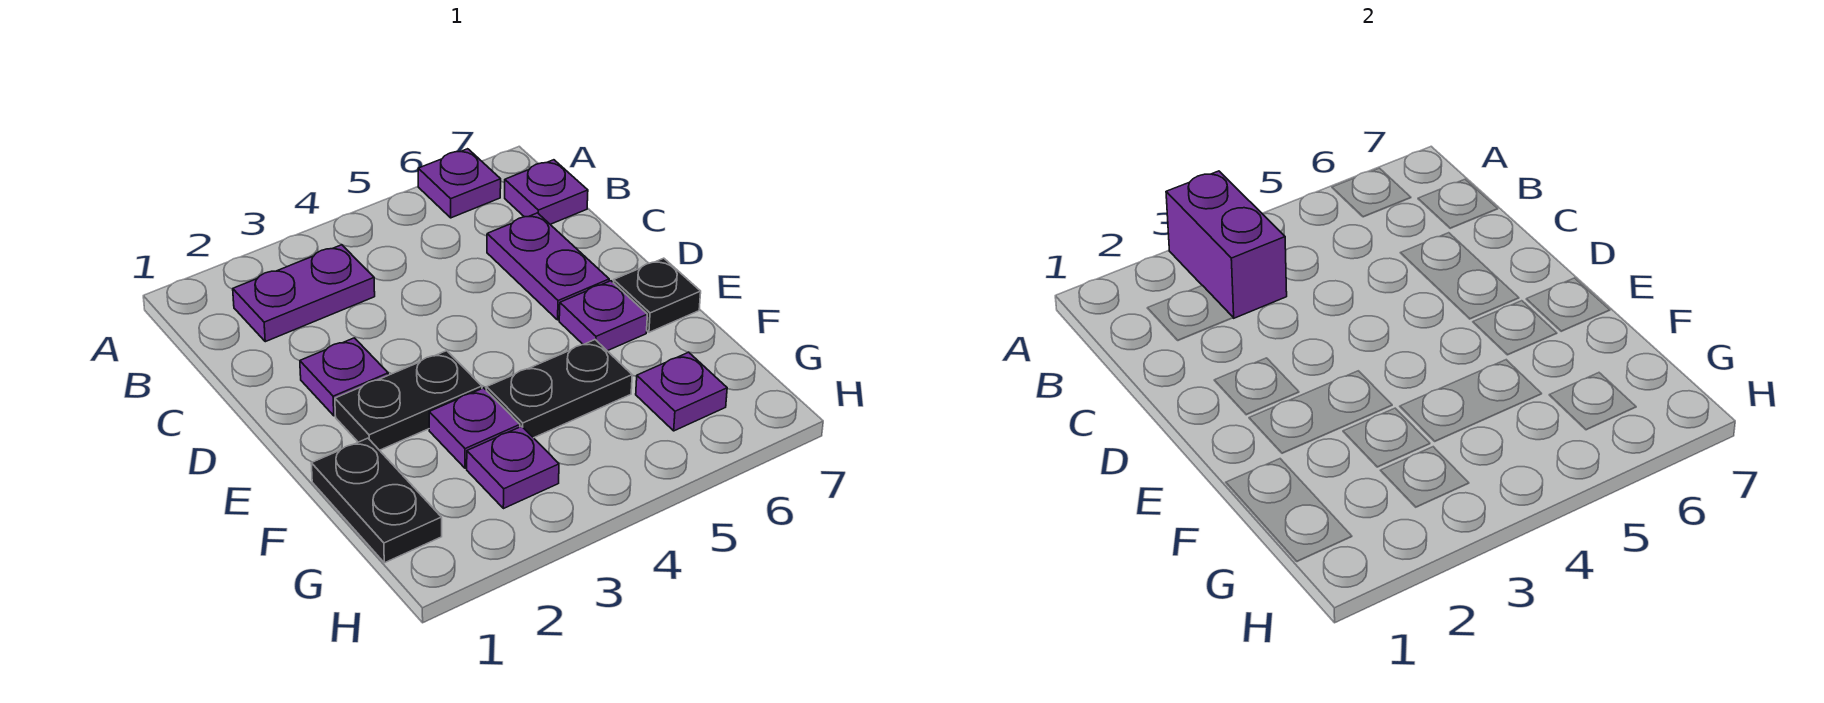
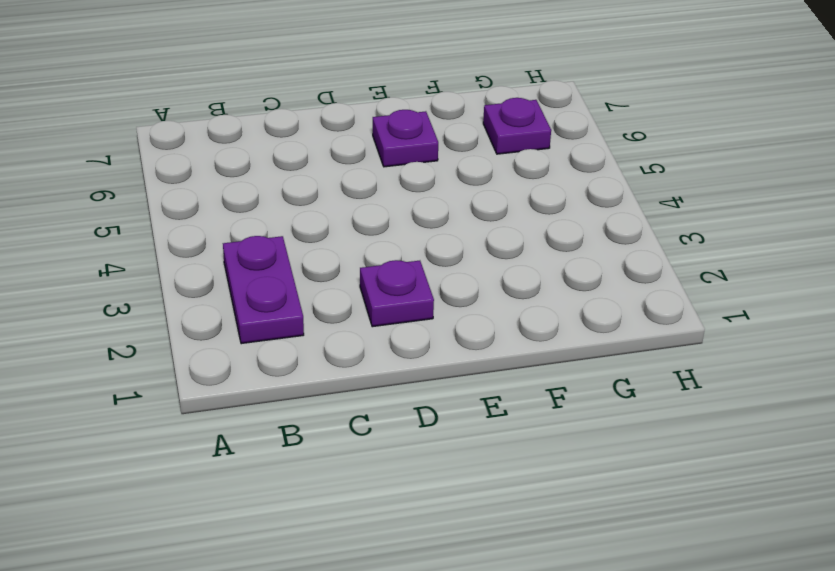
none -> purple plate A6 level 1
none -> purple plate B7 level 1
none -> purple plate C6:D6 level 1

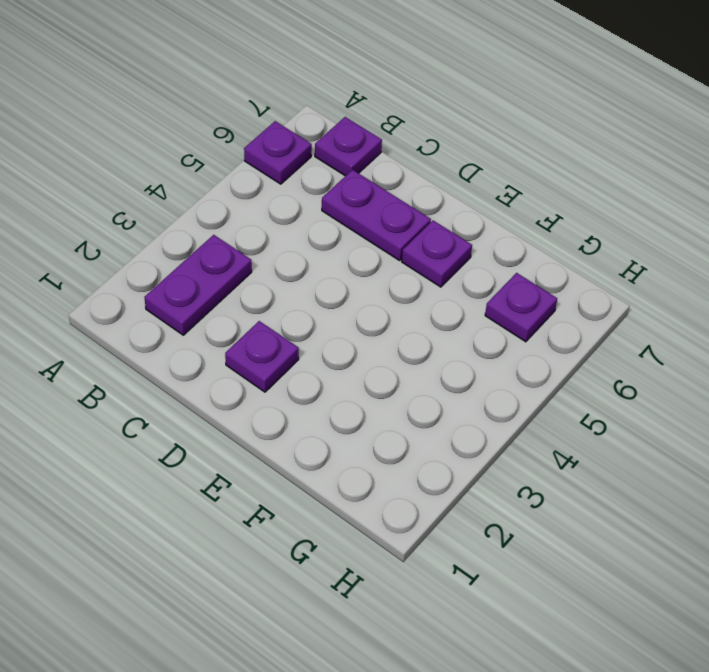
none -> black plate E2:E3 level 1
none -> black plate E7 level 1
none -> black plate F1:G1 level 1

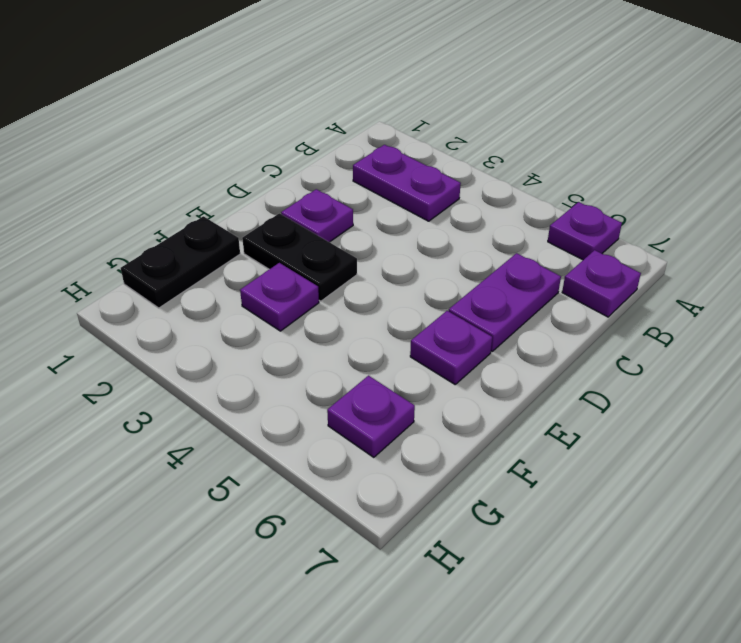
none -> black plate E7 level 1
none -> black plate F4:F5 level 1
none -> purple plate G3 level 1

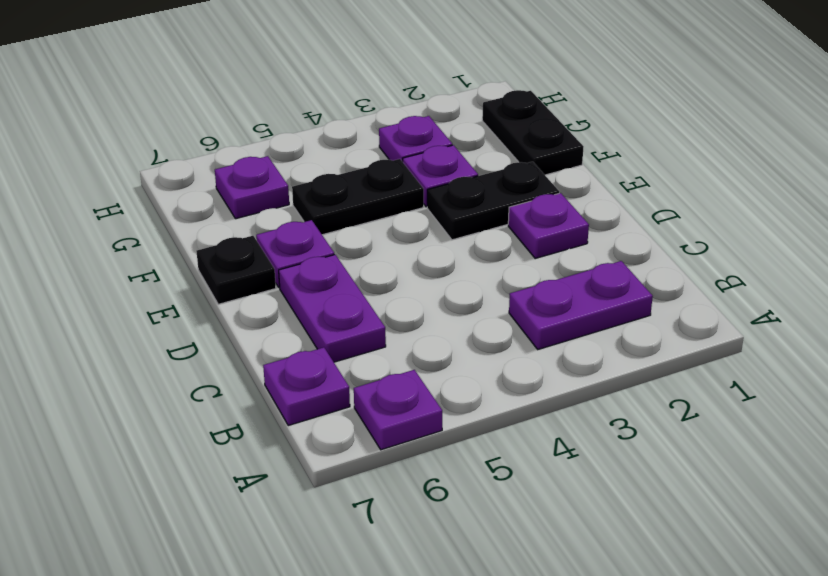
none -> purple brick A3:B3 level 2

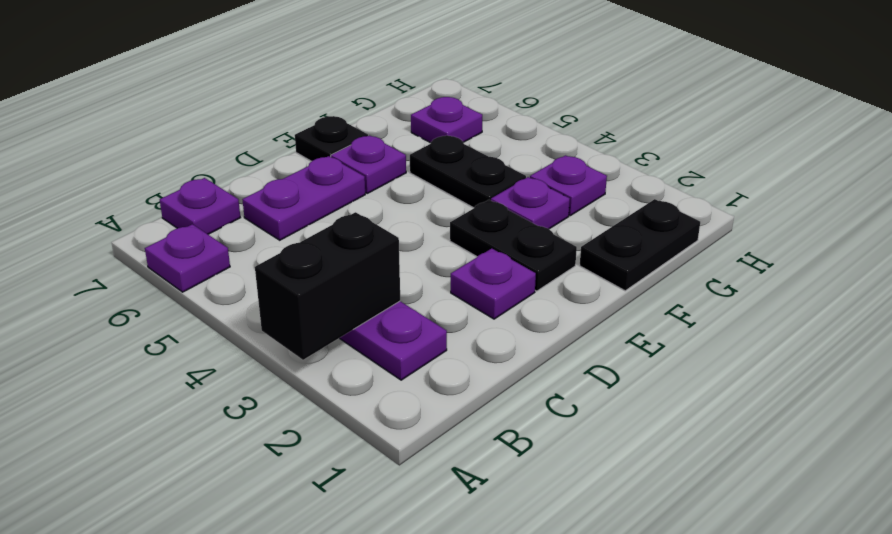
black brick A3:B3 level 2 -> purple brick A3:B3 level 2

